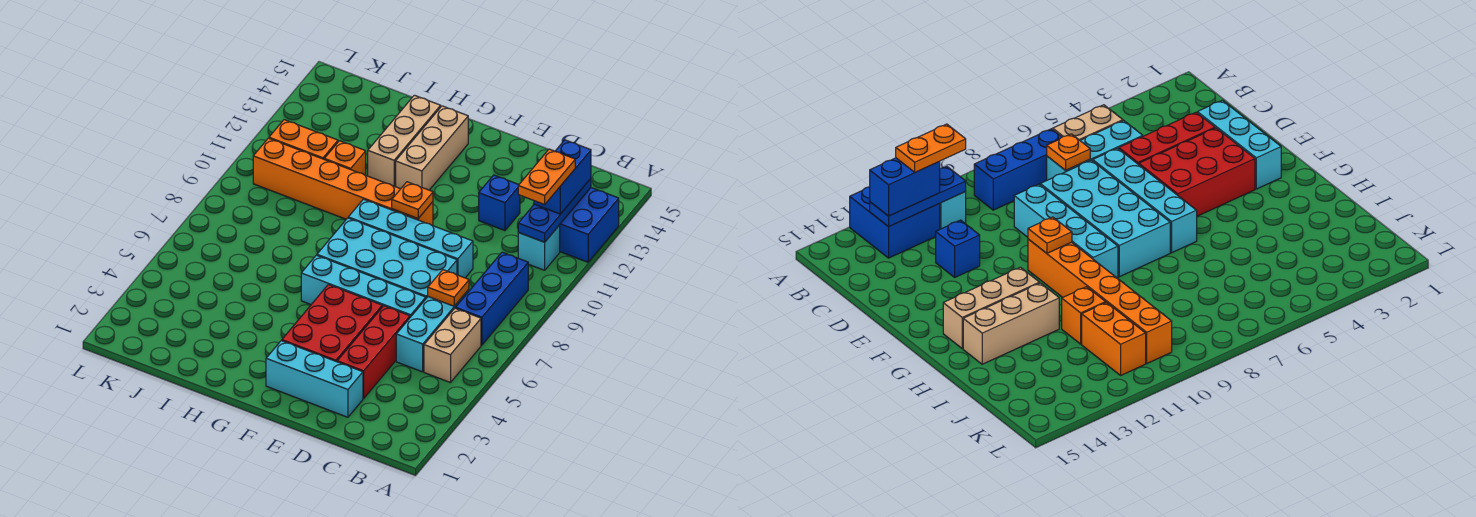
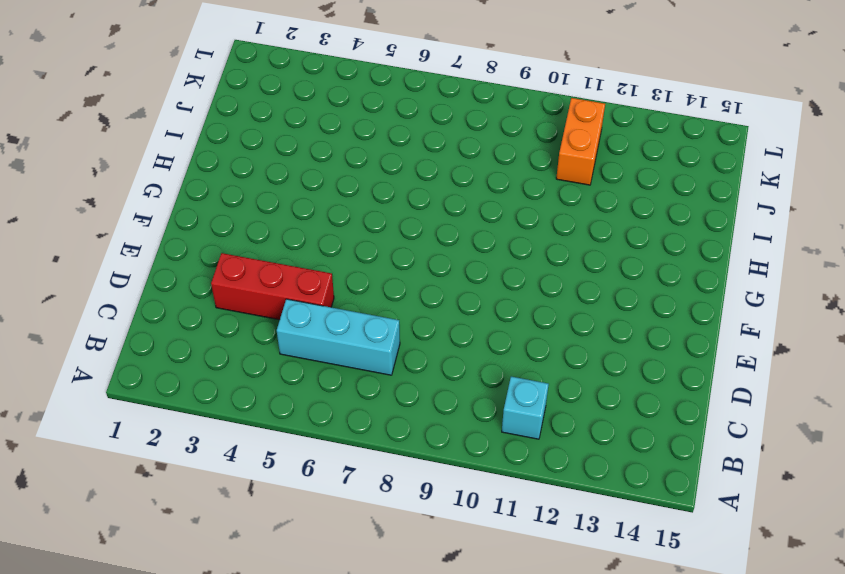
none -> blue brick A12:B13 level 1
none -> tan brick B5:B6 level 1
none -> blue brick B7:B9 level 1

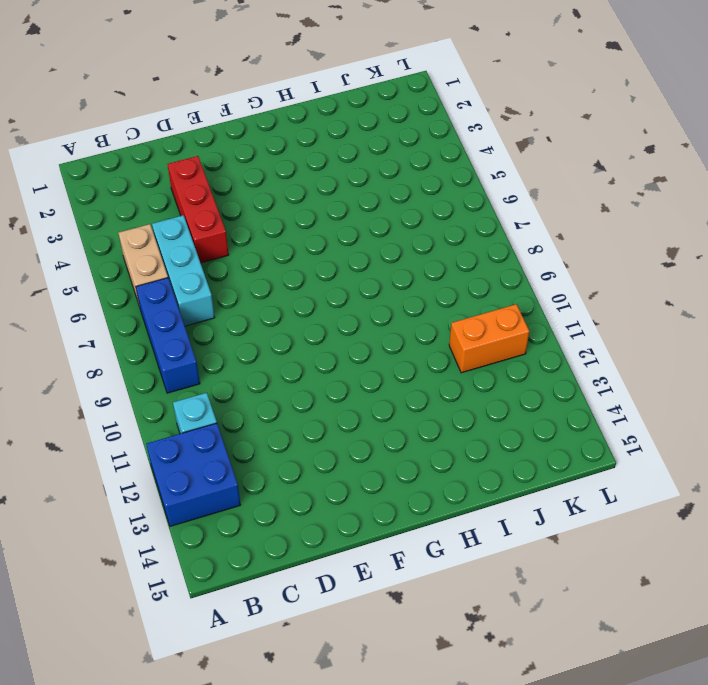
none -> cyan brick D2:F2 level 1
none -> cyan brick D6:G6 level 1
none -> cyan brick D7:G8 level 1

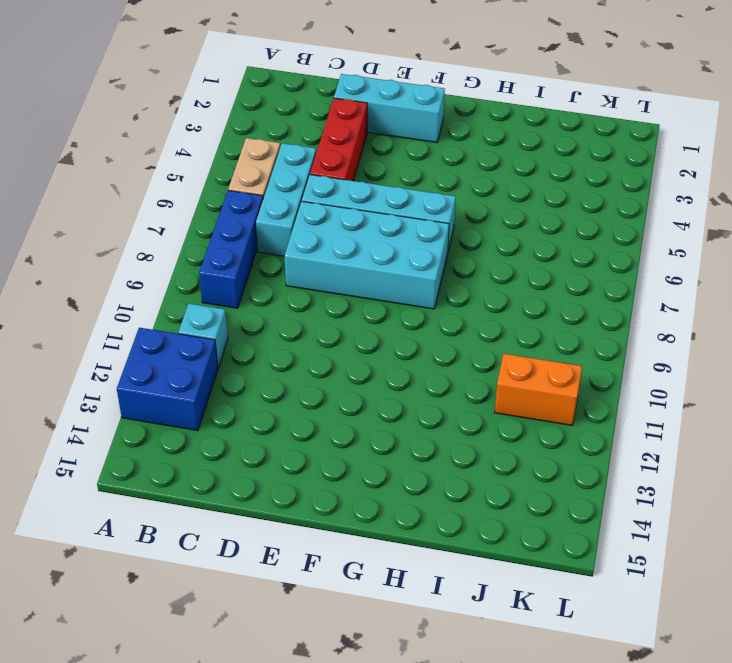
none -> cyan brick D9:G9 level 1
none -> blue brick D12 level 1
none -> red brick E3:F5 level 1

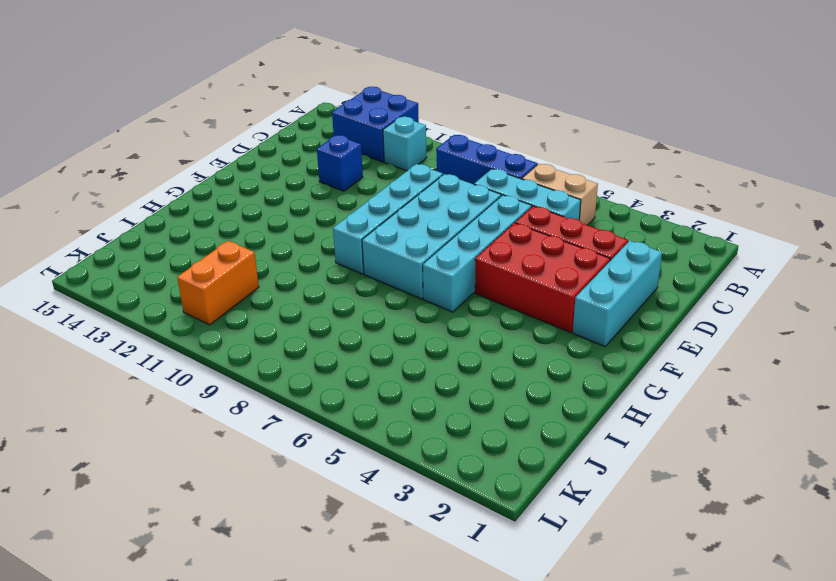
none -> orange brick F10:K10 level 1
none -> tan brick G12:G14 level 1
none -> tan brick H12:H14 level 1

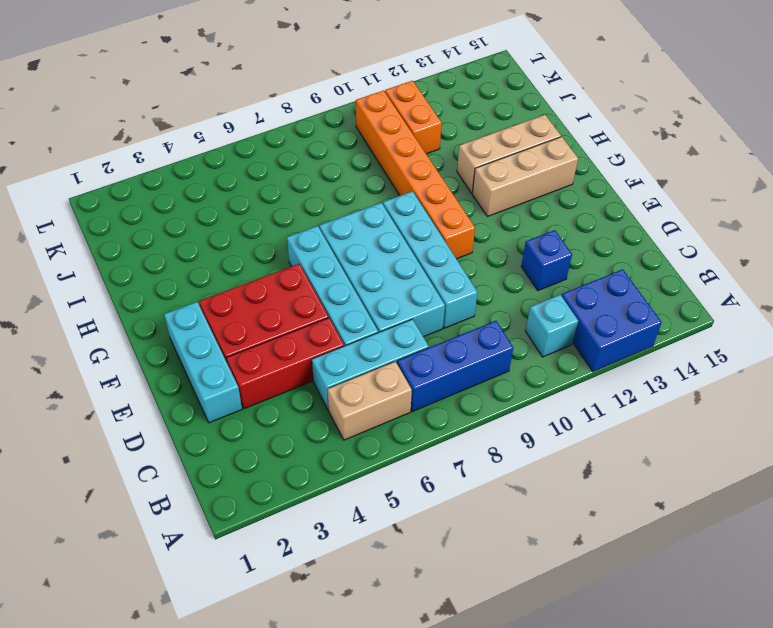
none -> orange brick I11 level 1
none -> blue plate B11:B13 level 2
none -> orange plate C7 level 2

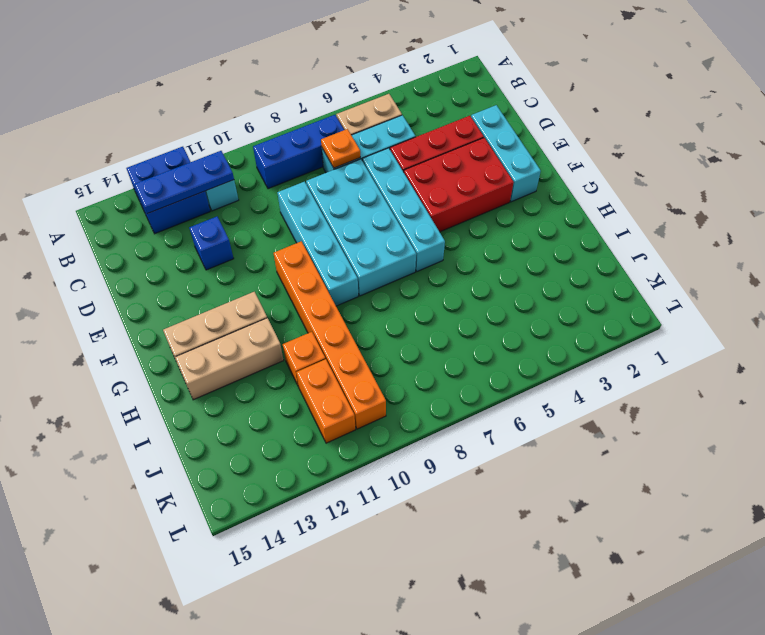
none -> orange plate F10 level 2
none -> blue brick B12:B13 level 3
none -> orange plate B11:B12 level 4

